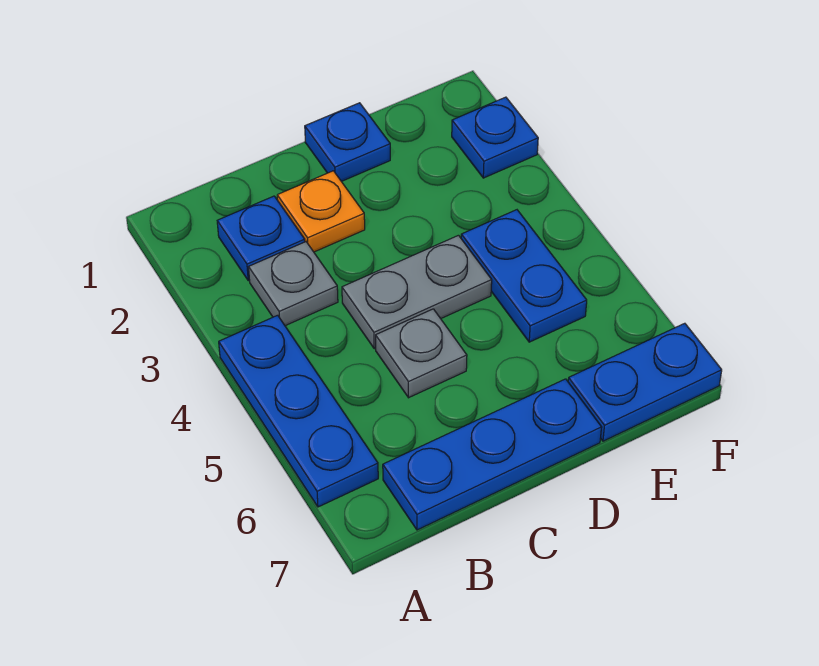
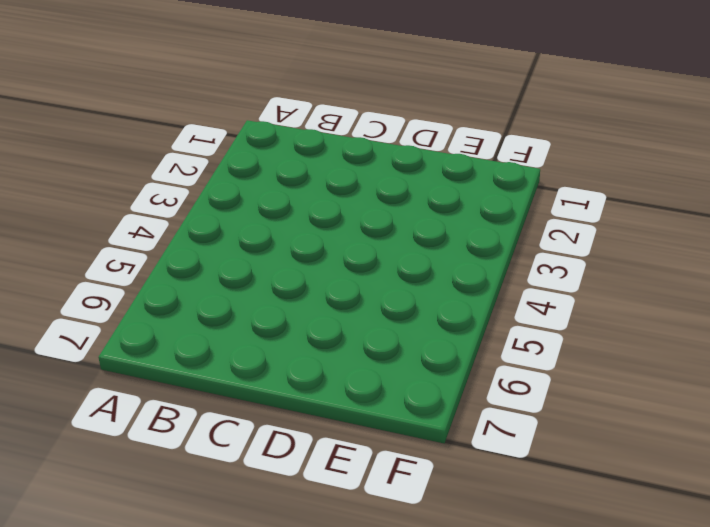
none -> blue plate A4:A6 level 1
none -> blue plate B2 level 1

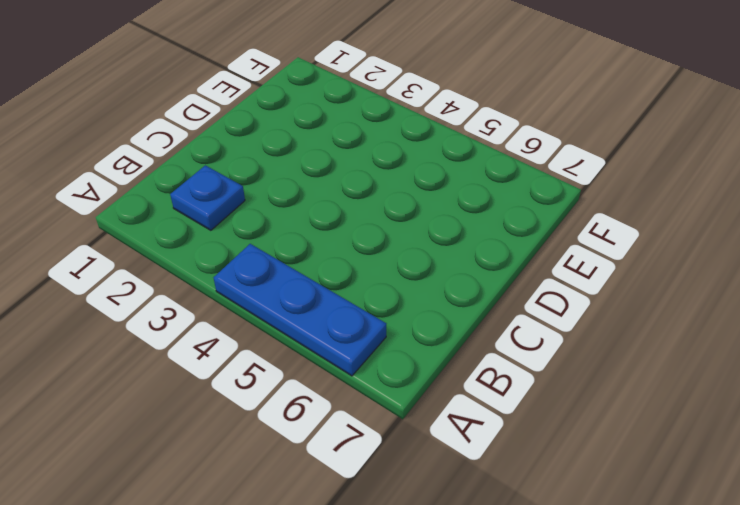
none -> grey plate B3 level 1
none -> blue plate B7:D7 level 1

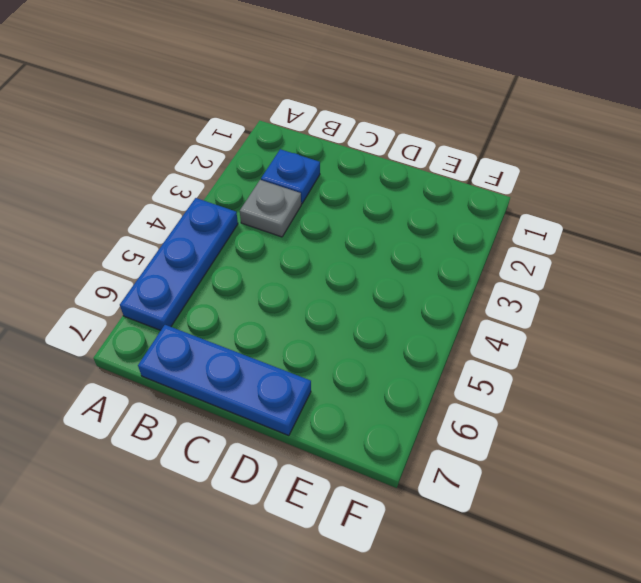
none -> orange plate C2 level 1
none -> grey plate C4:D4 level 1

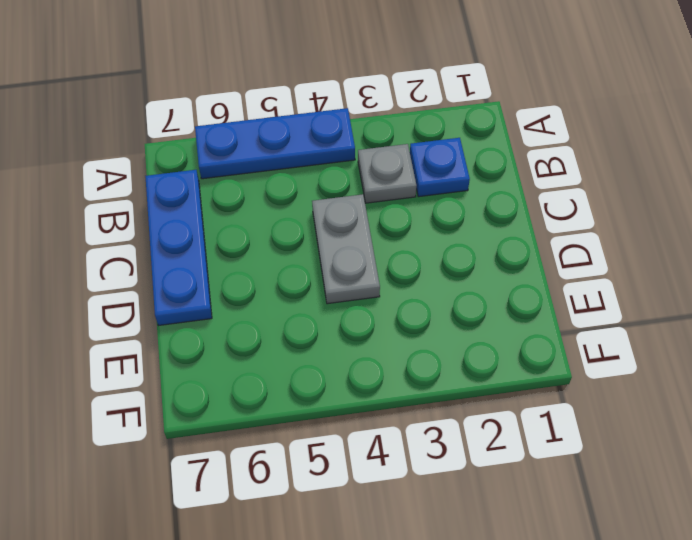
none -> orange plate C2 level 1
none -> grey plate C5 level 1

